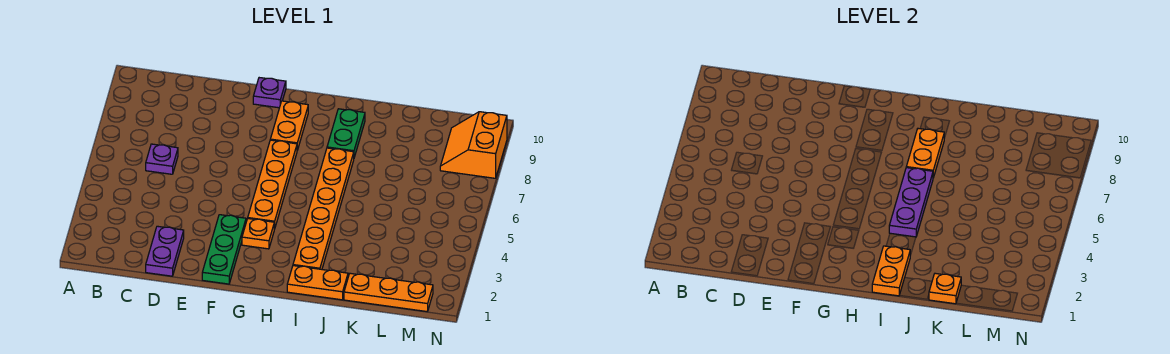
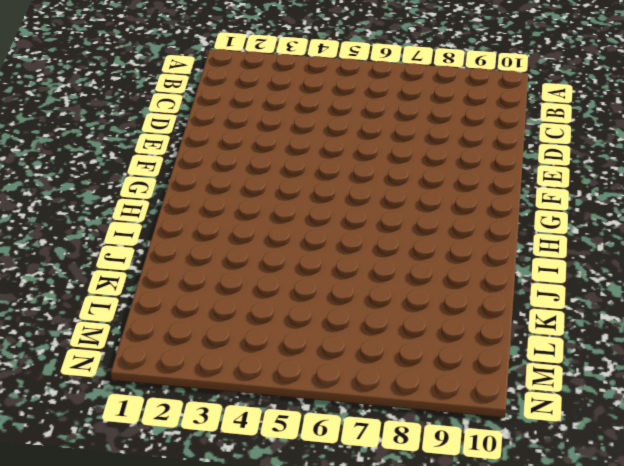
none -> purple plate C6 level 1
none -> purple plate D1:D2 level 1
none -> green plate F1:F3 level 1

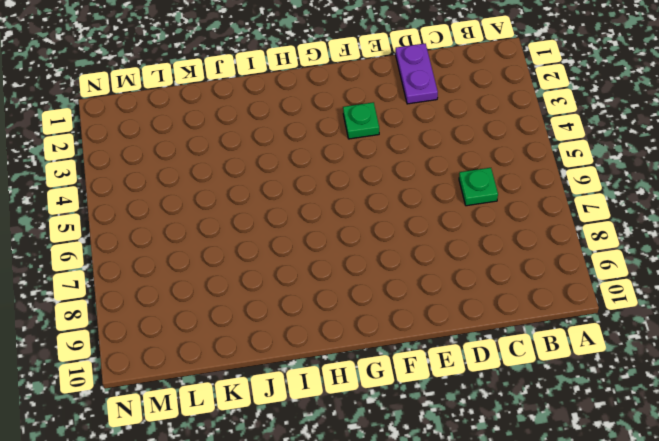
green plate C6 level 1 -> purple plate C6 level 1
green plate F3 level 1 -> green plate F1:F3 level 1
none -> purple plate F10 level 1
none -> orange plate G3 level 1
none -> orange plate G4:G7 level 1

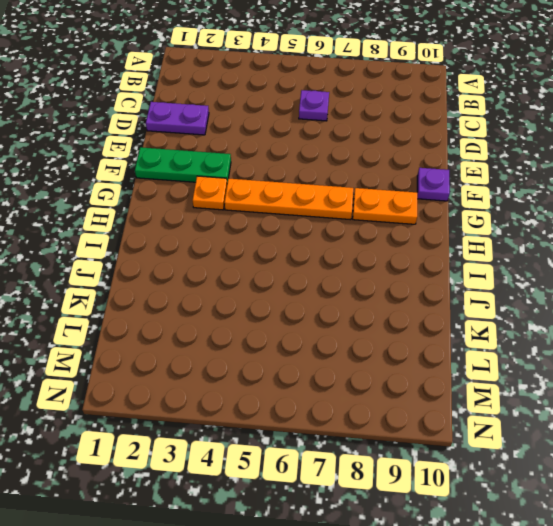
none -> orange plate I1:J1 level 1
none -> orange plate I2:I7 level 1
none -> green plate I8:I9 level 1

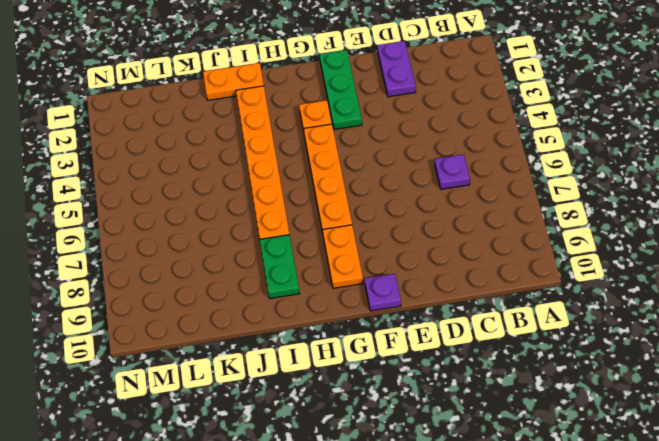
none -> orange plate K1:M1 level 1
none -> orange slope M8:N9 level 1 top N
none -> orange plate I1:I2 level 2

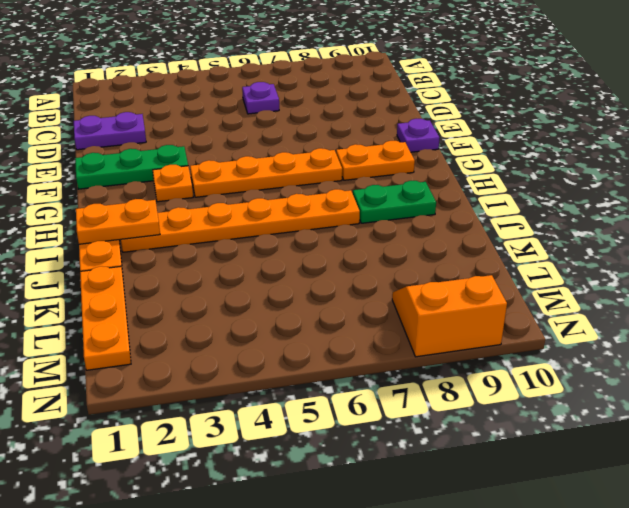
none -> purple plate I4:I6 level 2
none -> orange plate I7:I8 level 2
none -> orange plate K1 level 2

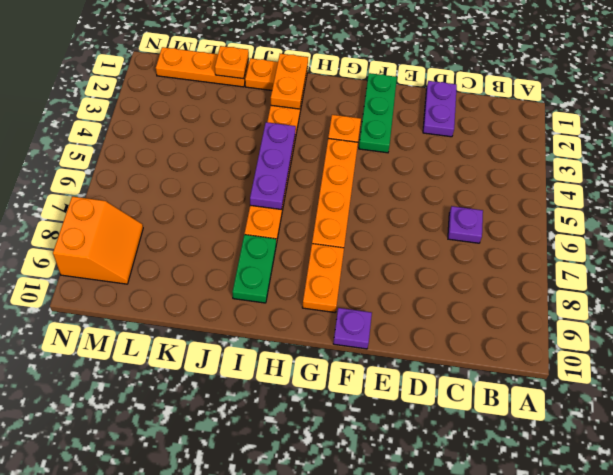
none -> orange plate I7:I8 level 2

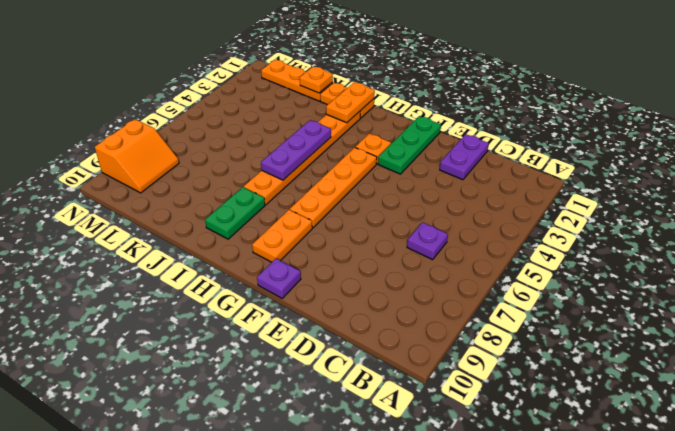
none -> orange plate I7:I8 level 2

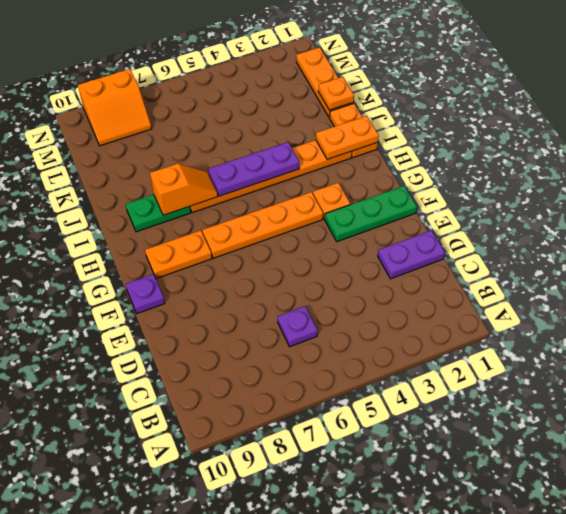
orange slope I7:I8 level 2 top 8 -> orange plate I7:I8 level 2

